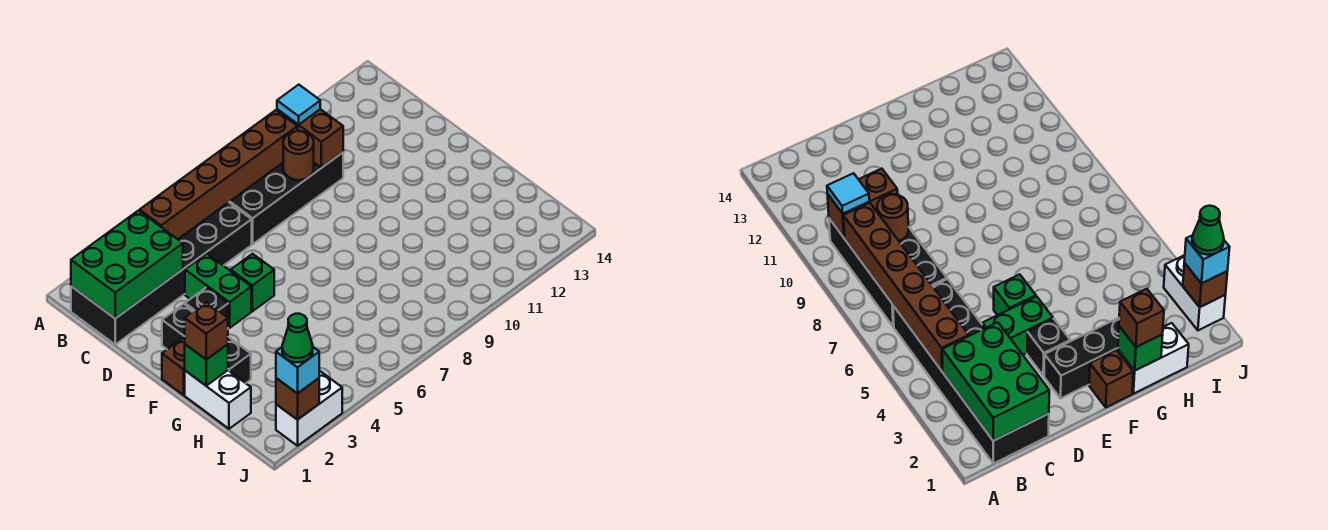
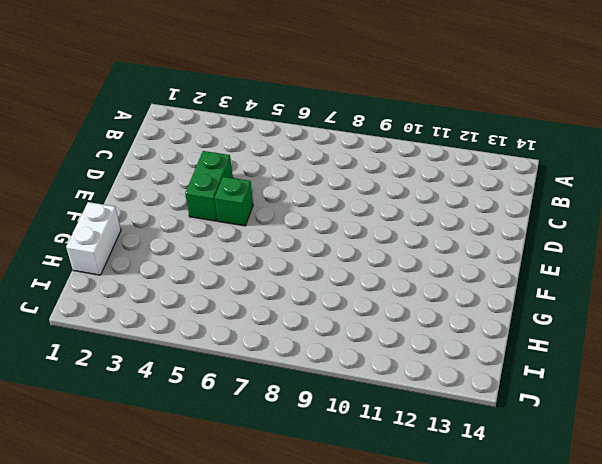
none -> black brick B1:C6 level 1
none -> black brick B7:C10 level 1
none -> black brick E2:G2 level 1

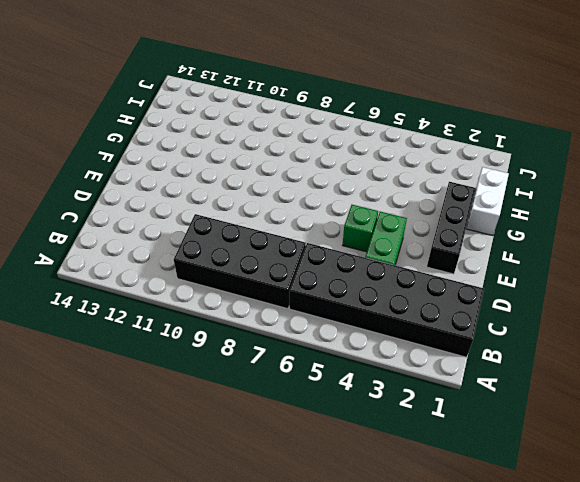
none -> black brick E3 level 1
none -> brown brick F1 level 1
none -> white brick J2:J3 level 1

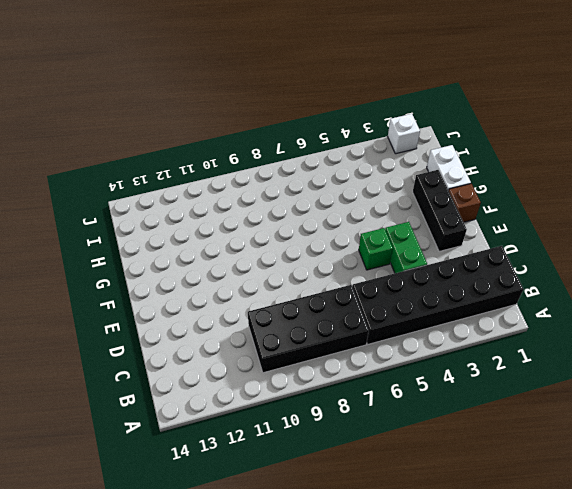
white brick J2 level 1 -> white brick J2:J3 level 1
none -> black brick E3 level 1
none -> green brick B1:C3 level 2
none -> brown brick B4:B9 level 2

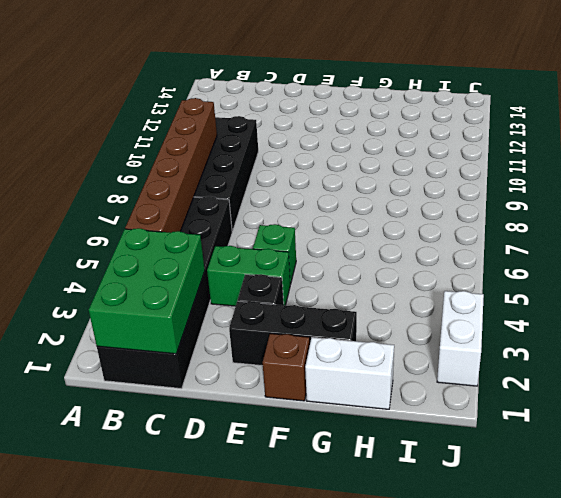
none -> brown brick B10:C10 level 2
none -> brown round brick C9 level 2
none -> green brick G1 level 2

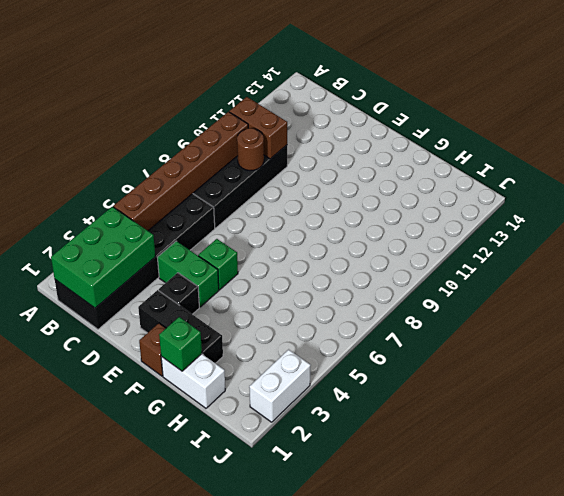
none -> brown brick J2 level 2
none -> cyan tile B10 level 3
none -> brown brick G1 level 3

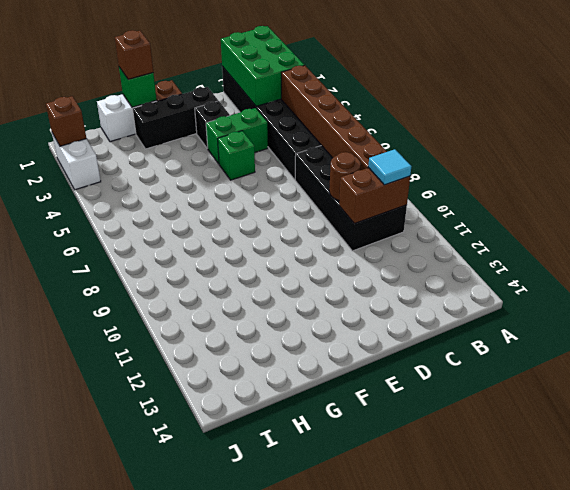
none -> cyan brick J2 level 3
none -> green cone J2 level 4

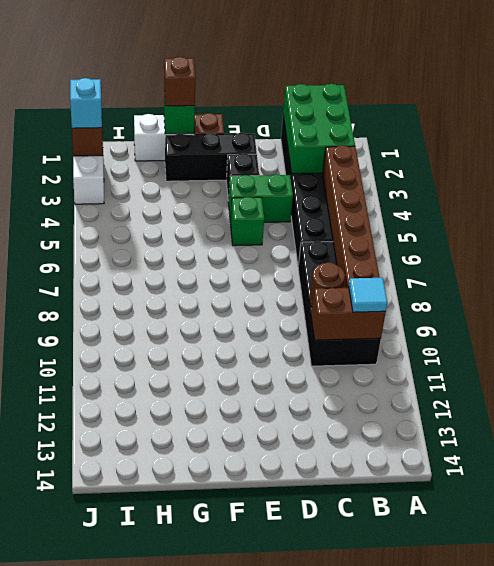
none -> green cone J2 level 4

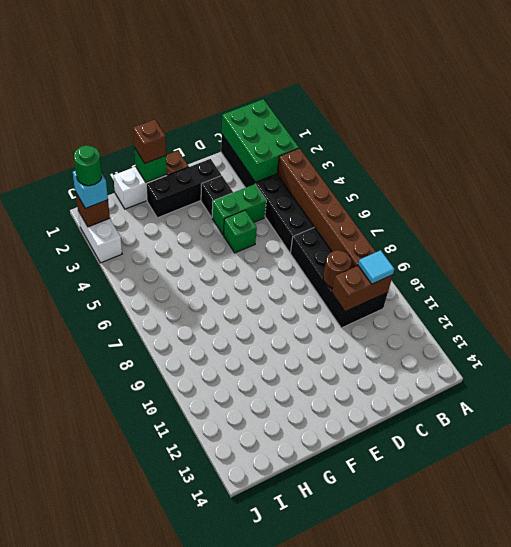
green round brick J2 level 4 -> green cone J2 level 4

